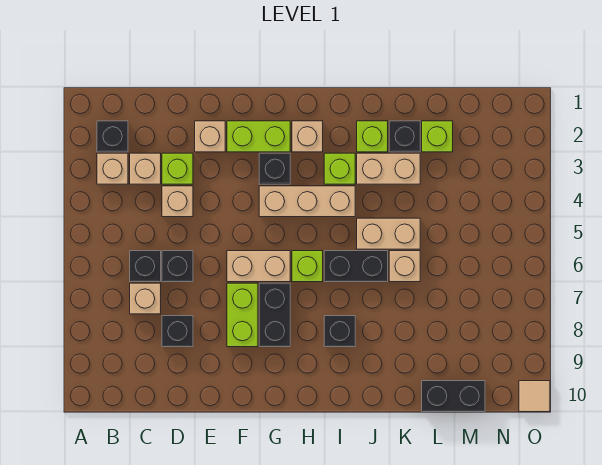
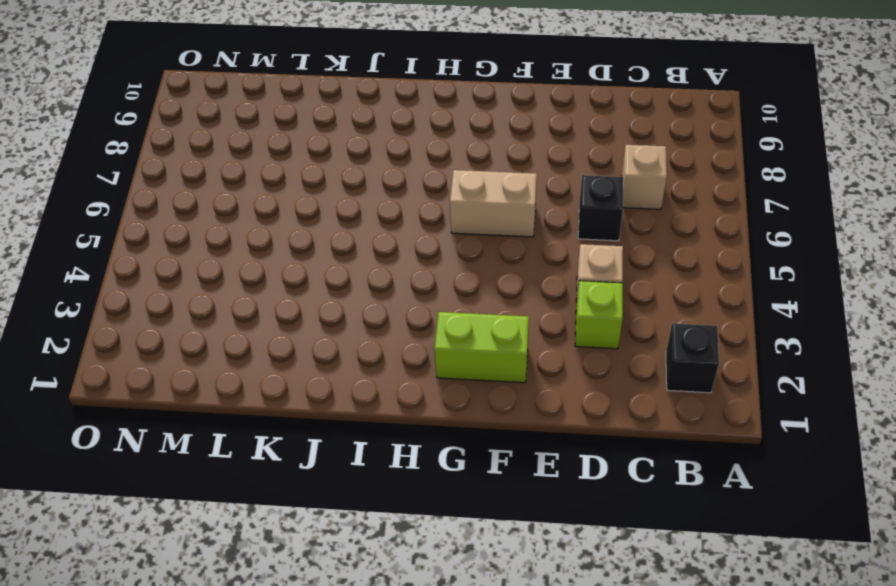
none -> tan brick B3 level 1
none -> tan brick C3 level 1
none -> black brick C6 level 1

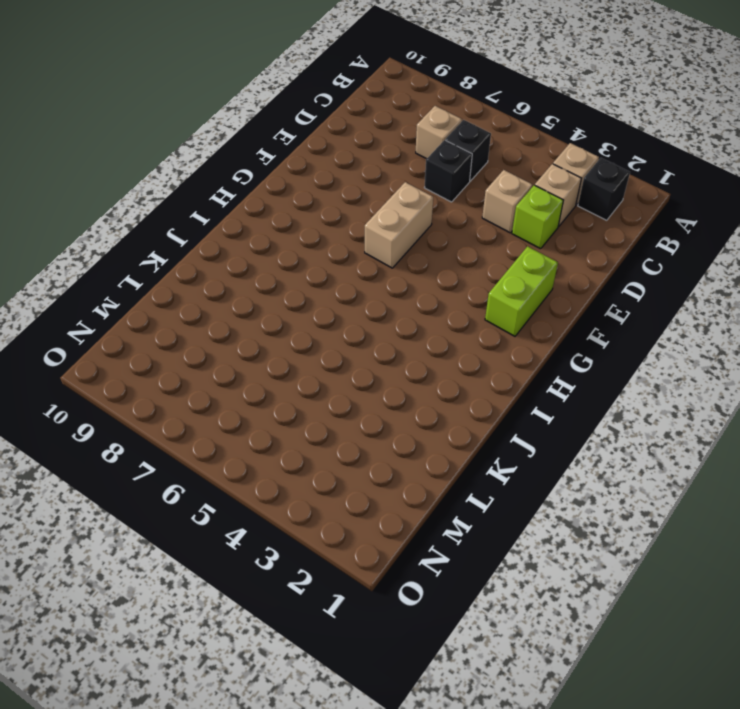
none -> black brick D8 level 1
none -> tan brick E2 level 1
none -> lime brick F7:F8 level 1

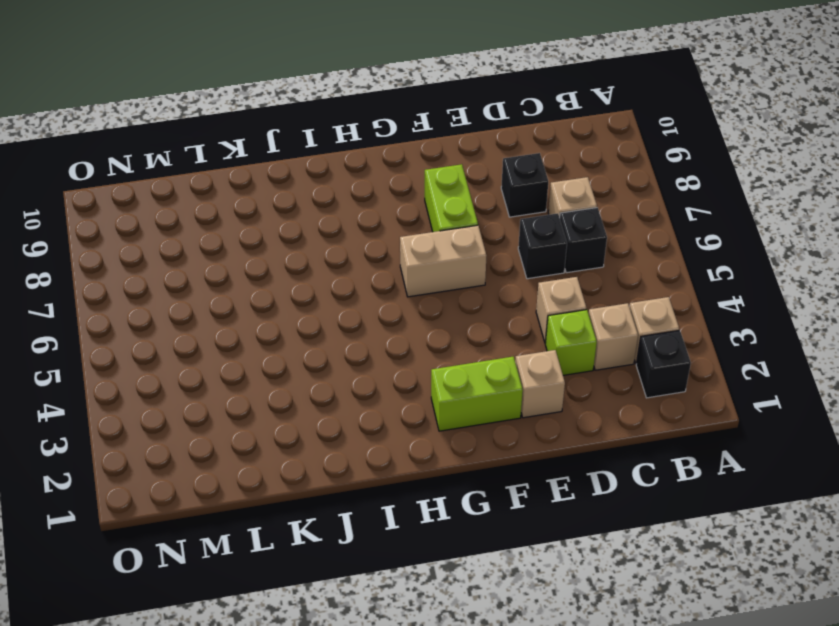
none -> black brick G3 level 1
none -> tan brick G4:I4 level 1
none -> black brick G7:G8 level 1

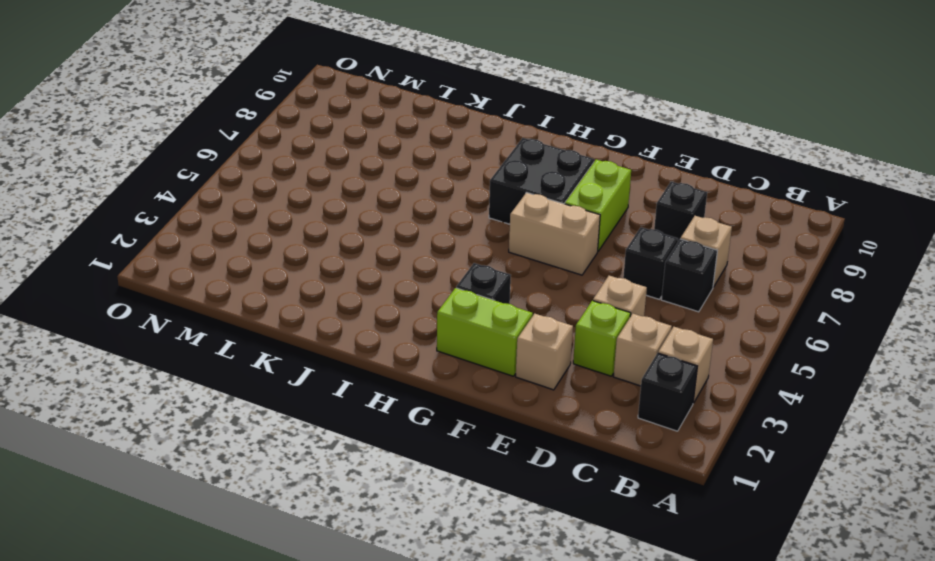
black brick G7:H8 level 1 -> black brick G7:G8 level 1
none -> tan brick G4:I4 level 1
none -> tan brick H2 level 1
none -> lime brick H6 level 1

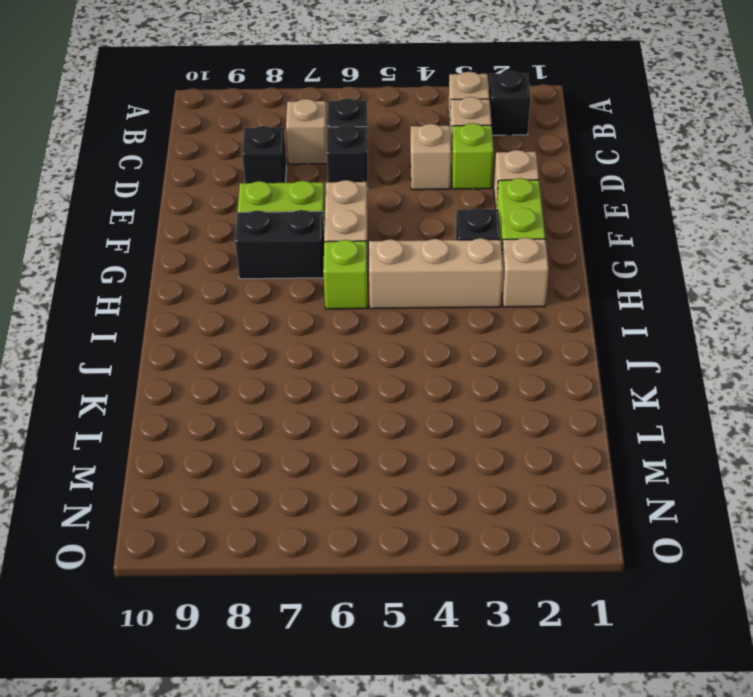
tan brick H3:H5 level 1 -> tan brick G4:I4 level 1
none -> lime brick I3 level 1
none -> black brick I6:J6 level 1
none -> black brick I8 level 1

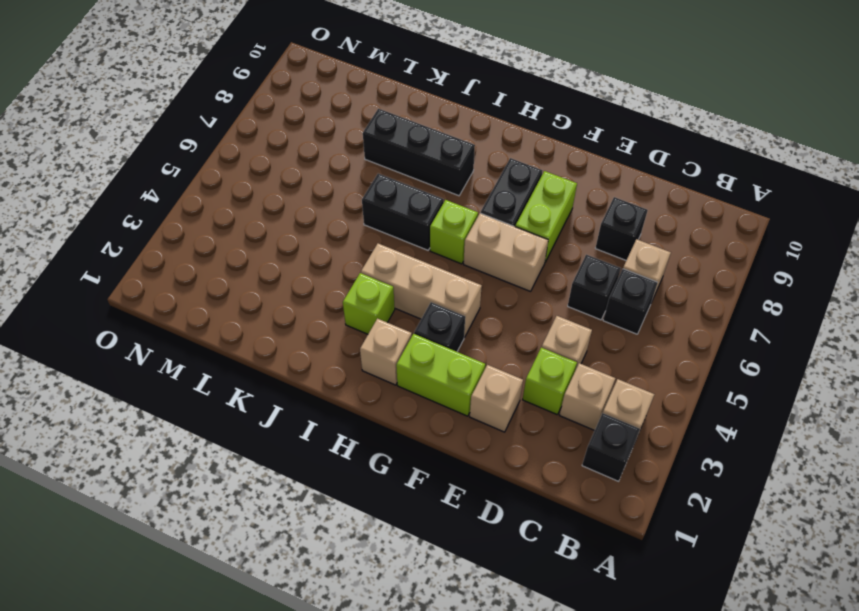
black brick I8:K8 level 1 -> black brick I8 level 1
none -> lime brick J2 level 1
none -> tan brick J3:K3 level 1
none -> tan brick J5:K5 level 1

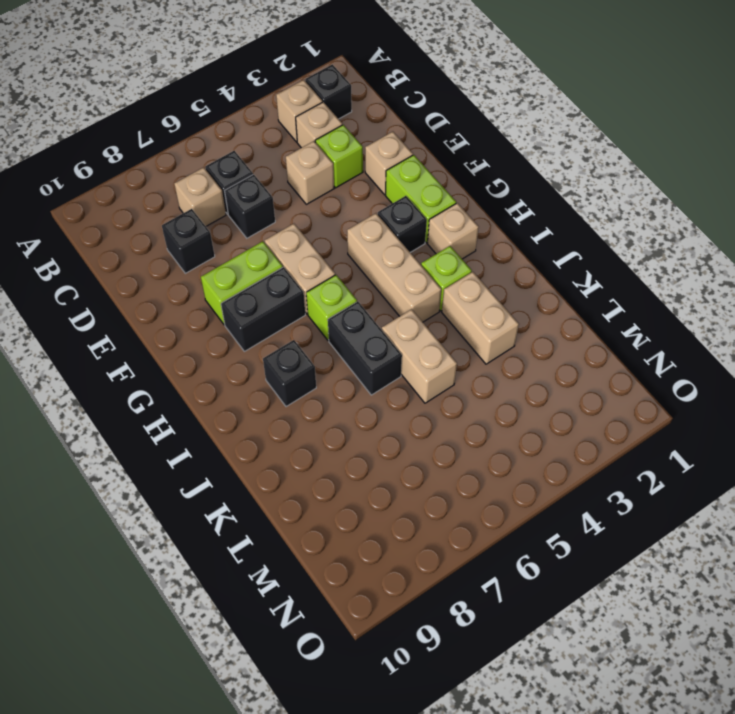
none -> lime brick J2 level 1
none -> black brick K2 level 1
none -> tan brick K6 level 1

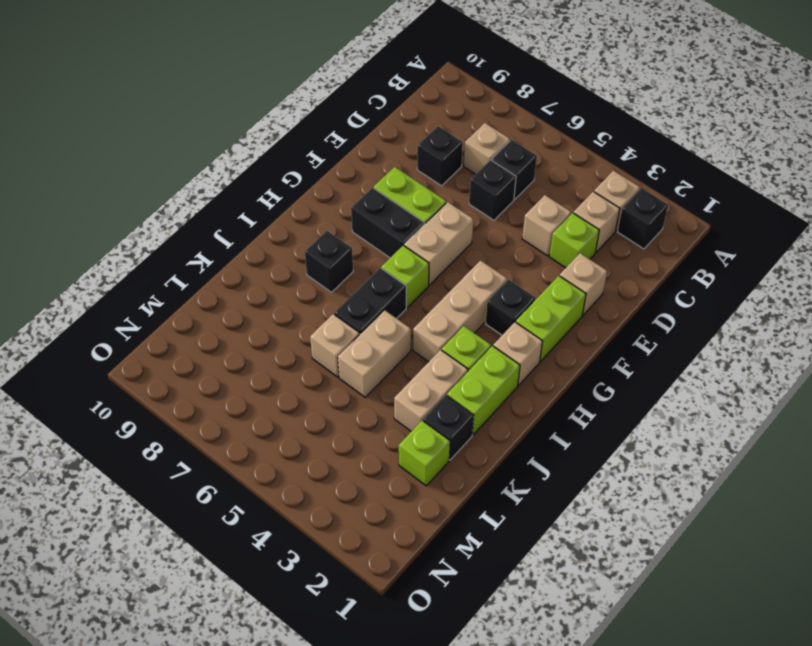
lime brick I2:J2 level 1 -> lime brick J2 level 1
none -> black brick L10:M10 level 1
none -> tan tile O10 level 1

